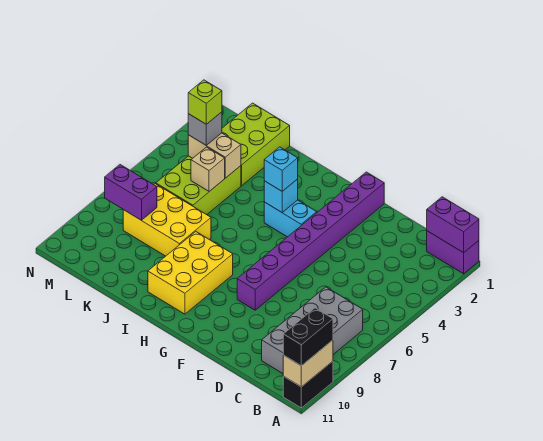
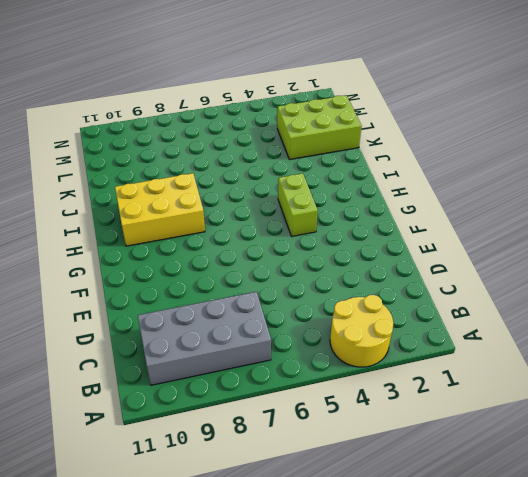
yellow round brick A3:B4 level 1 -> none
lime brick G4:H4 level 1 -> cyan brick G4:H4 level 1
none -> purple brick A1:B1 level 1
none -> black brick A10:A11 level 1
none -> purple brick F1:F8 level 1

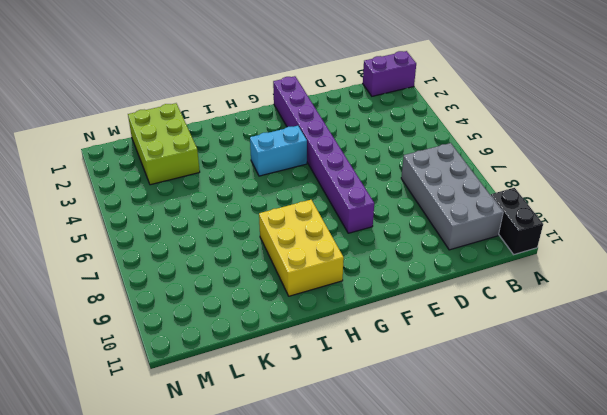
none -> yellow brick J7:L8 level 1
none -> lime brick K4:L6 level 1
none -> purple brick A1:B1 level 2

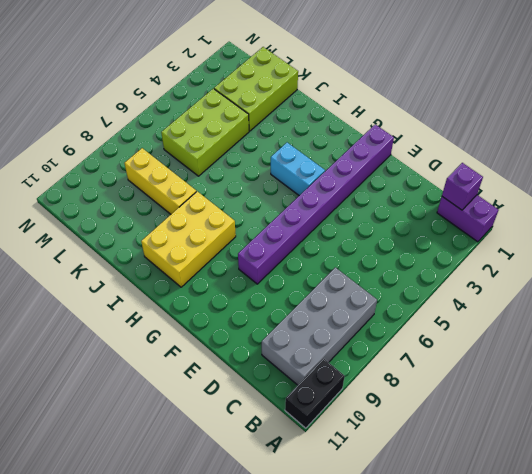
purple brick B1 level 2 -> purple brick A1:B1 level 2
yellow brick J8:L8 level 1 -> yellow brick J7:L8 level 1
none -> tan brick A10:A11 level 2
none -> cyan brick H4 level 2
none -> tan brick K4:L4 level 2

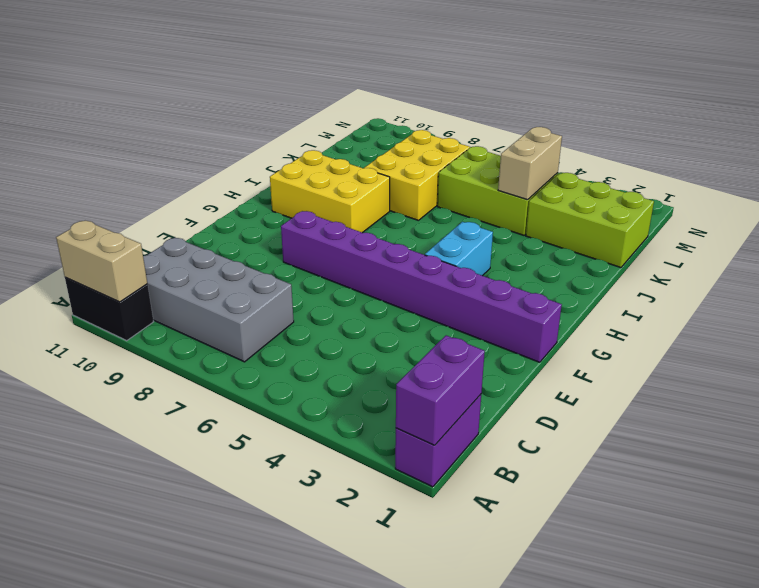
none -> cyan brick H4 level 2
none -> tan brick K5 level 2
none -> purple brick L8:M8 level 2

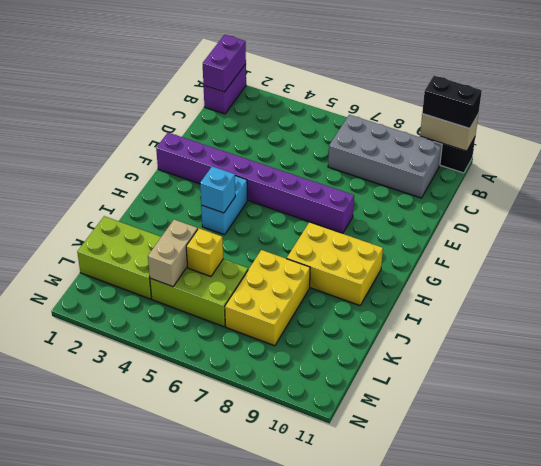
yellow brick K5 level 2 -> tan brick K5 level 2
none -> purple brick L8:M8 level 2
none -> cyan brick H4 level 3
none -> grey brick L4 level 3

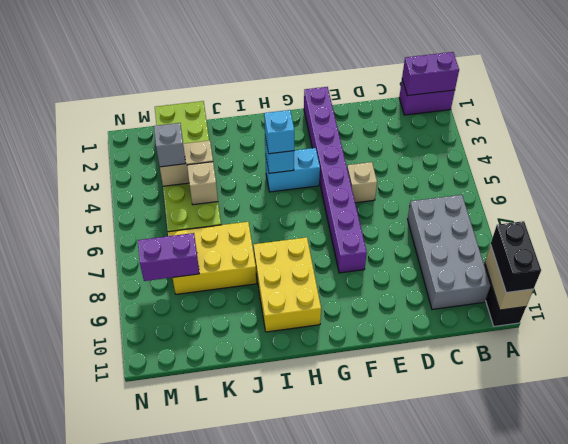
tan brick E5 level 1 -> none
none -> lime brick L4 level 4

